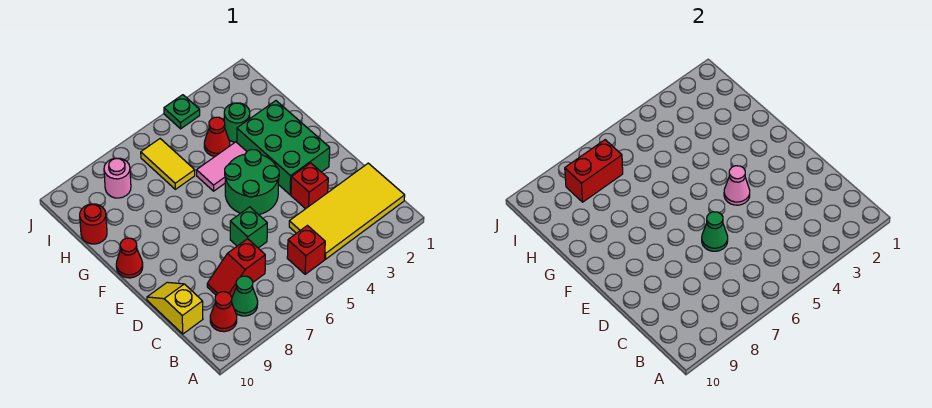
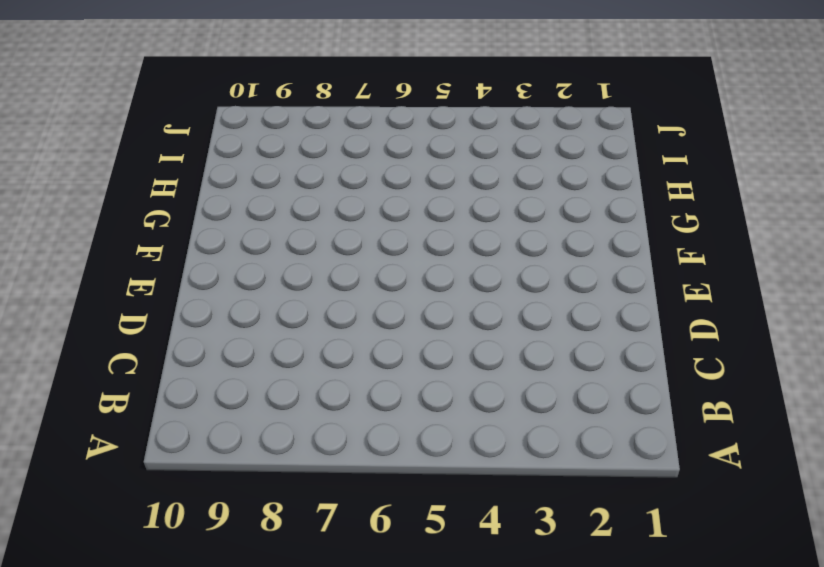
none -> yellow tile B1:C4 level 1
none -> red brick B5 level 1
none -> green cone B8 level 1

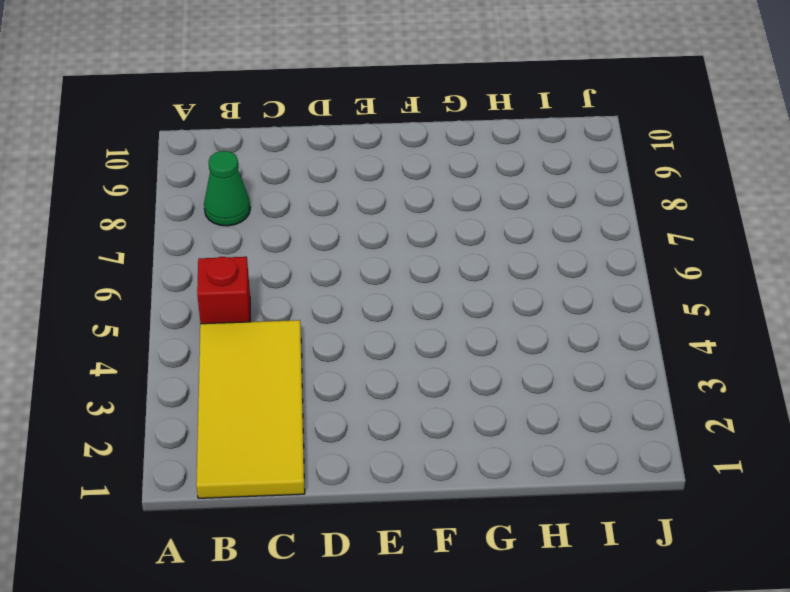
none -> red cone B9 level 1
none -> red slope C7:C8 level 1 top 7
none -> yellow slope C10:D10 level 1 top C

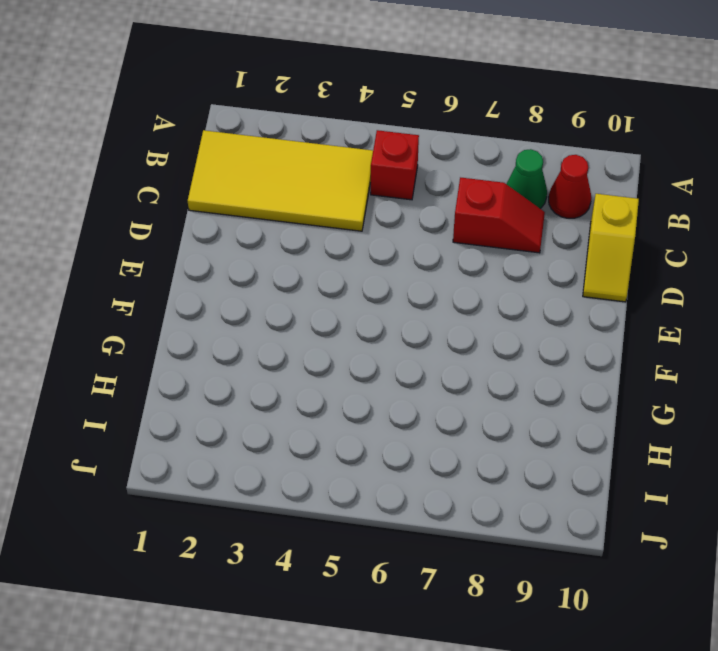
none -> red brick D3 level 1
none -> green brick D6 level 1
none -> green brick E2:G3 level 1

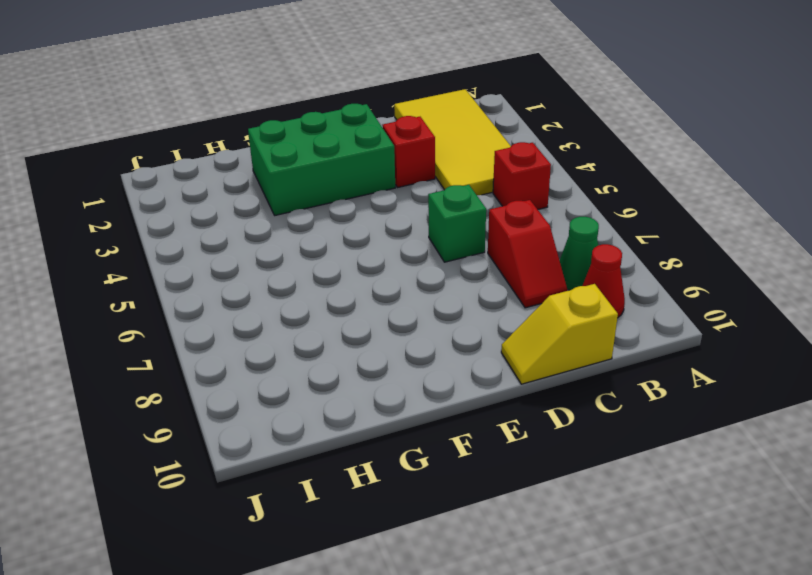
none -> green round brick E4:F5 level 1
none -> red cone F10 level 1
none -> pink tile G4:G5 level 1

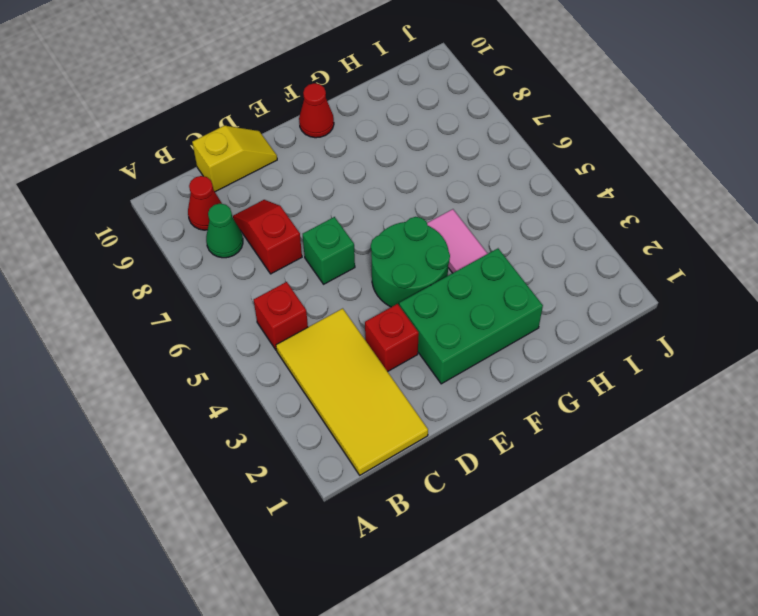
none -> green round brick H3 level 1
none -> red cone H4 level 1
none -> yellow tile H6:I6 level 1

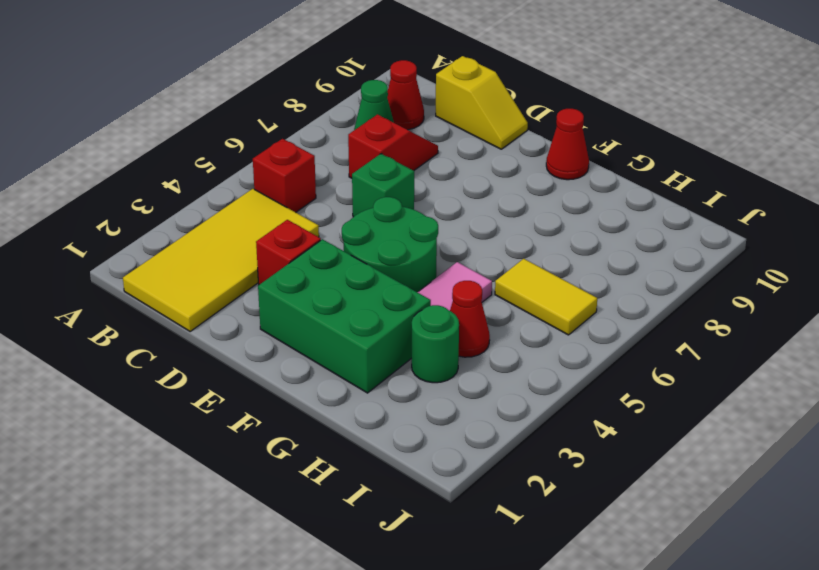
none -> red round brick H10 level 1
none -> pink round brick I8 level 1
none -> green plate J4 level 1

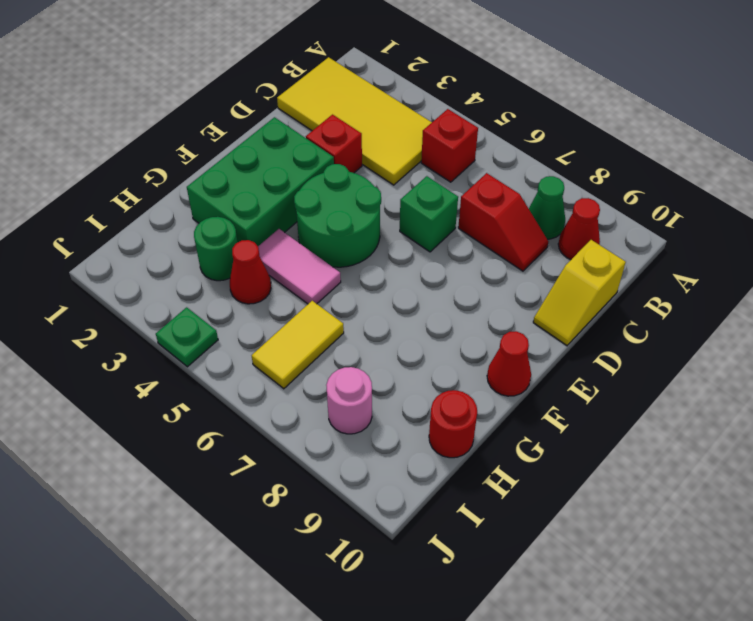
none -> green cone D6 level 2
none -> pink cone E4 level 2
none -> red brick I7:I8 level 2

